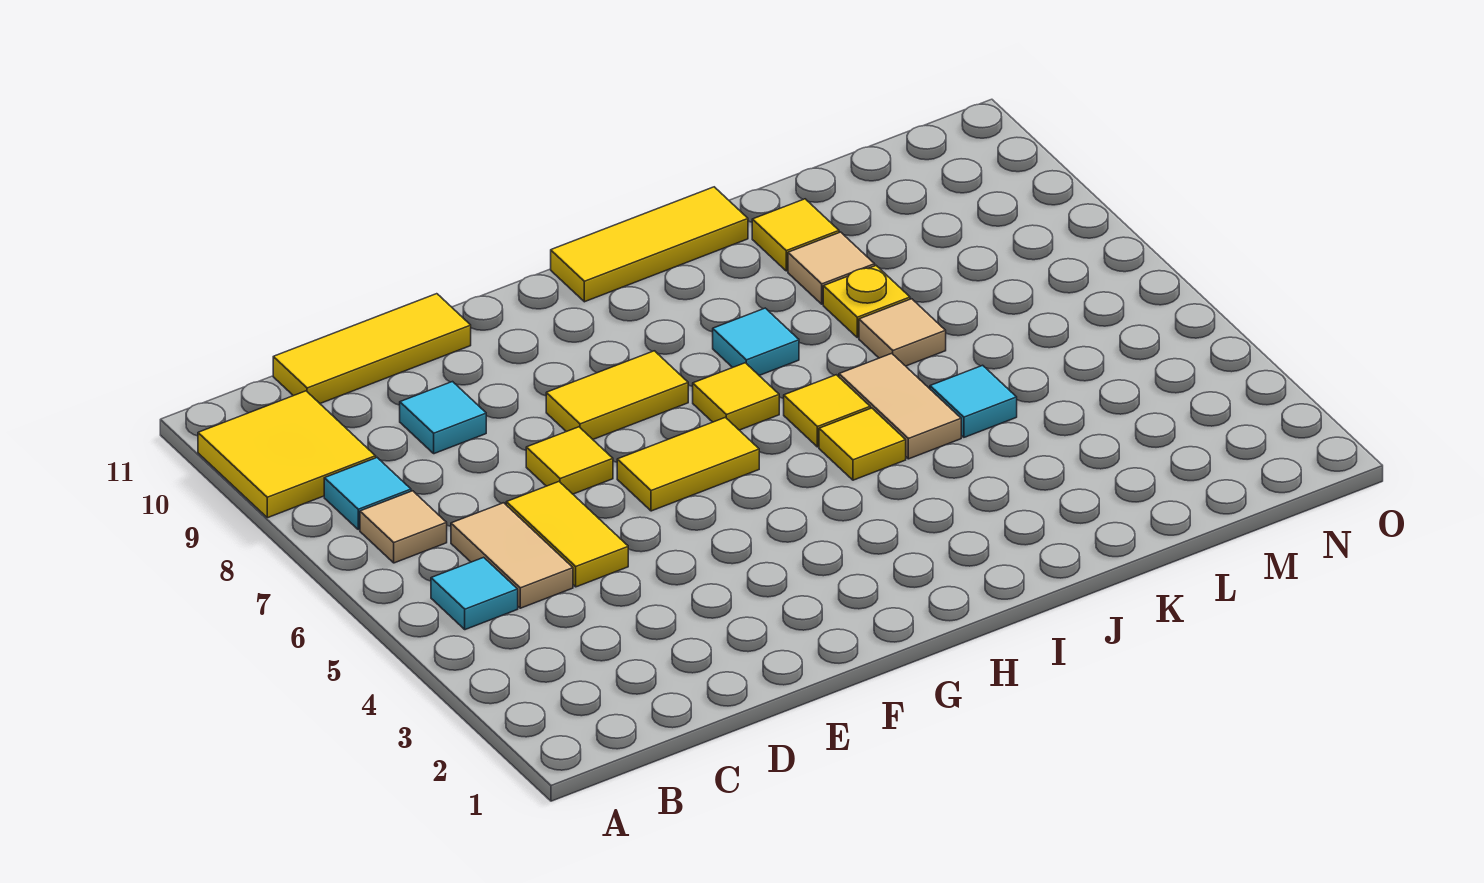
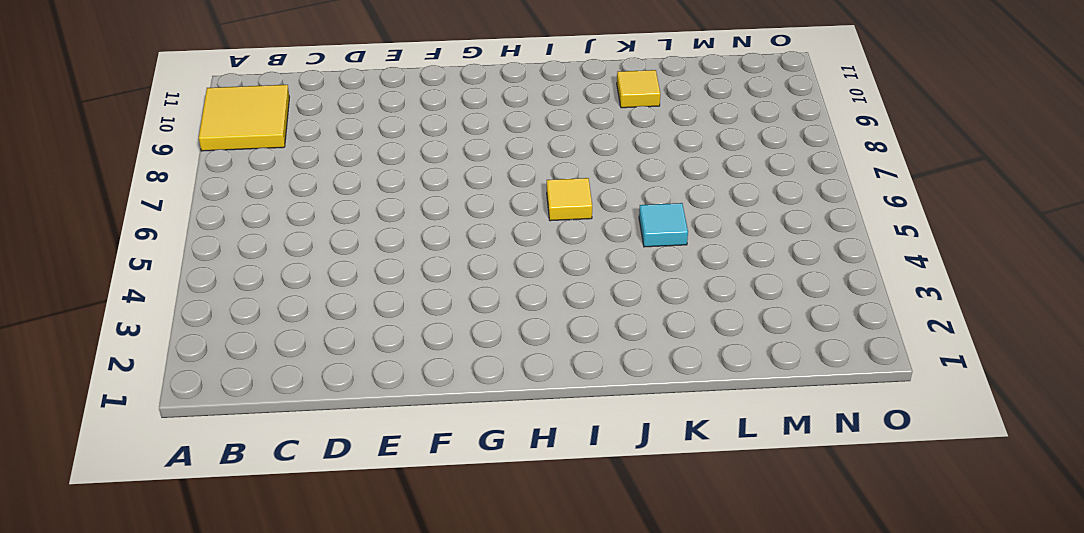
none -> cyan tile B5 level 1
none -> tan tile B7 level 1
none -> cyan tile B8 level 1

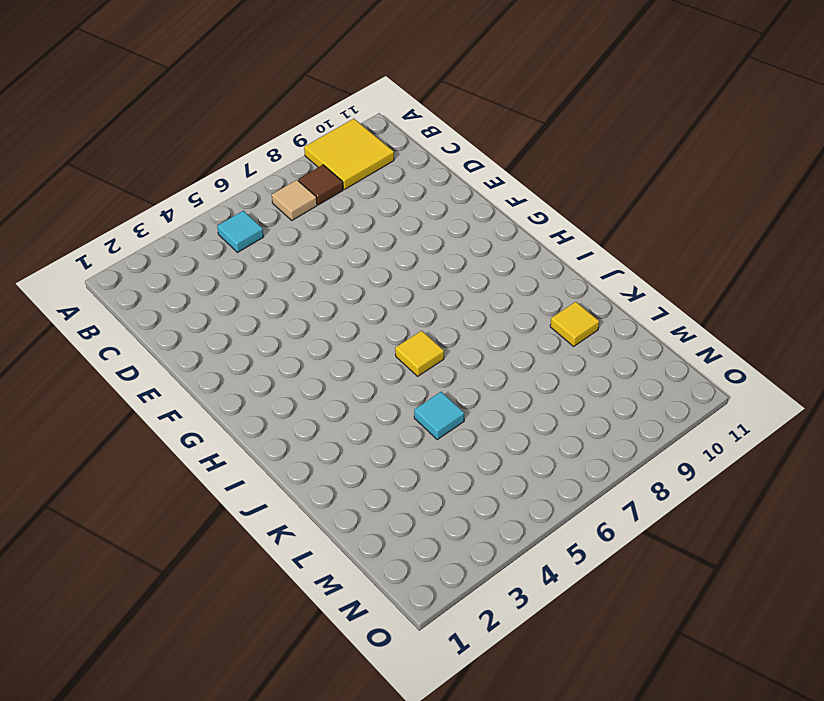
brown tile B8 level 1 -> cyan tile B8 level 1
none -> tan tile C5:C6 level 1
none -> yellow tile C11:E11 level 1
none -> yellow tile D5:D6 level 1

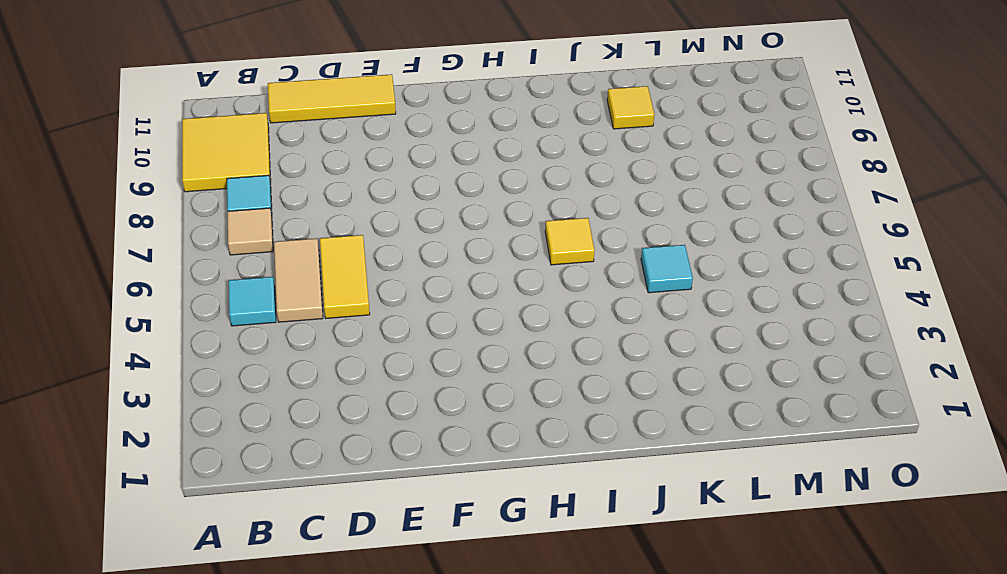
none -> cyan tile D9 level 1
none -> yellow tile E7 level 1
none -> yellow tile F6:G6 level 1

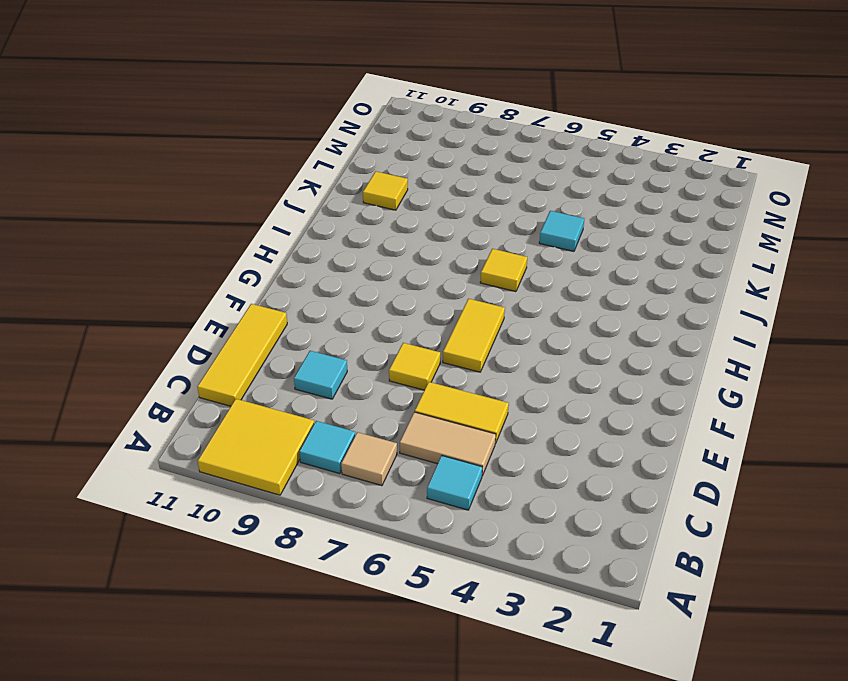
none -> yellow tile F8:G8 level 1
none -> yellow tile H7 level 1
none -> yellow tile H11:J11 level 1

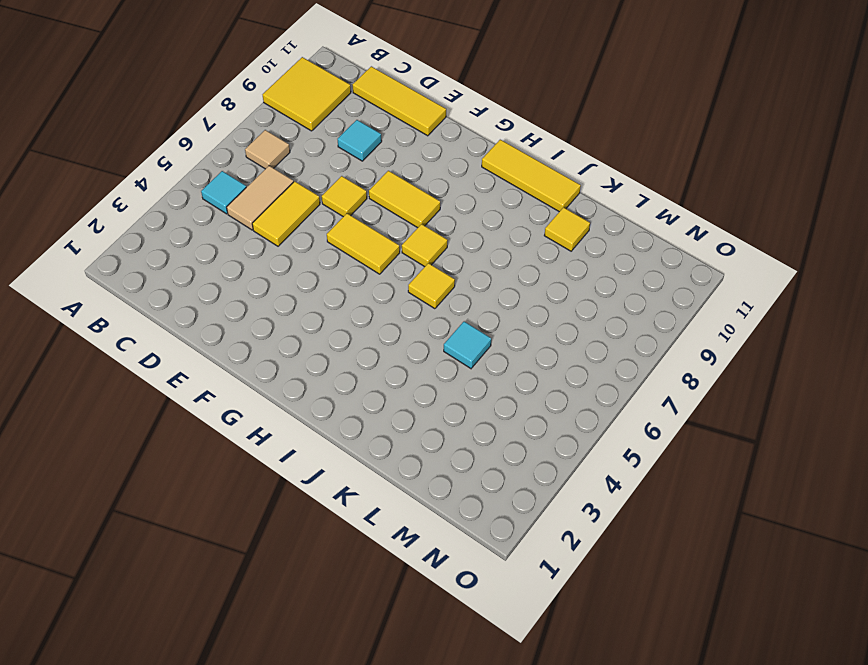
none -> cyan tile B8 level 1
none -> yellow tile I5 level 1
none -> cyan tile I8 level 1

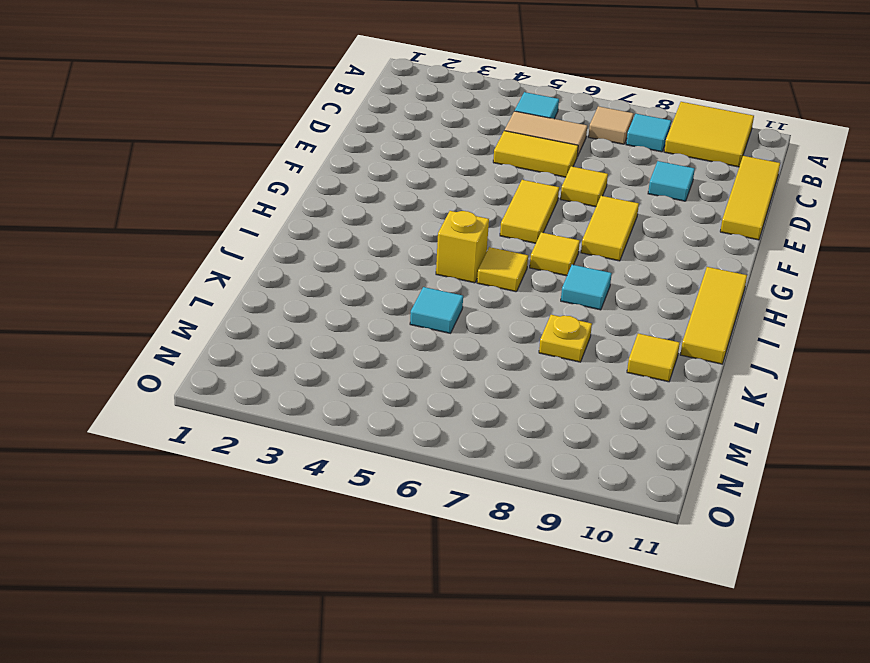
yellow brick I5 level 1 -> yellow tile I5 level 1
none -> tan tile J5:J6 level 1
none -> tan tile K7 level 1
none -> tan tile K9 level 1

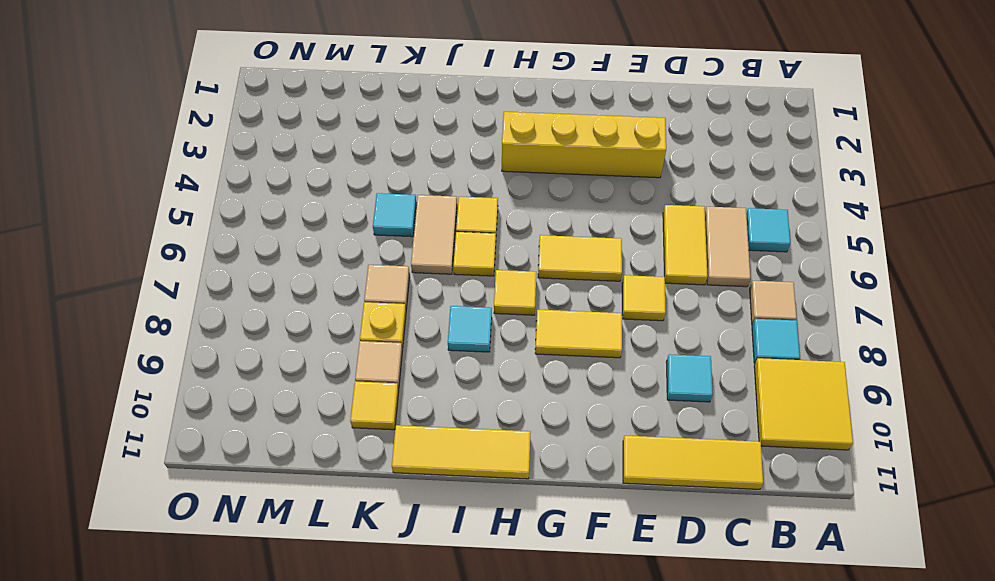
yellow brick E3:H3 level 1 -> none

